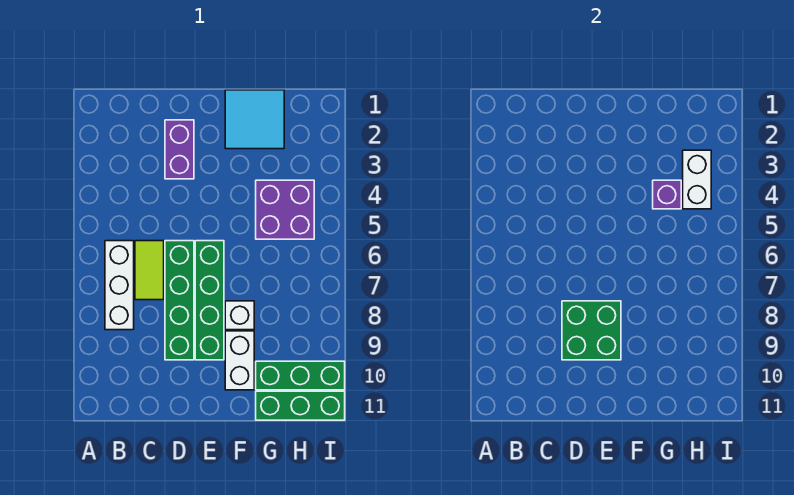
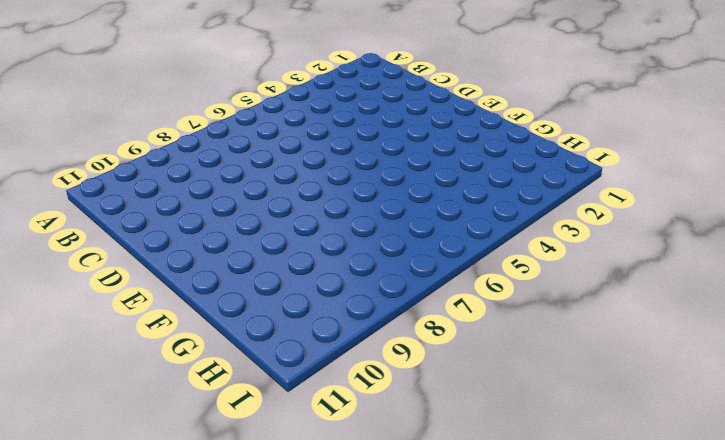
none -> white brick B6:B8 level 1
none -> lime tile C6:C7 level 1
none -> purple brick D2:D3 level 1

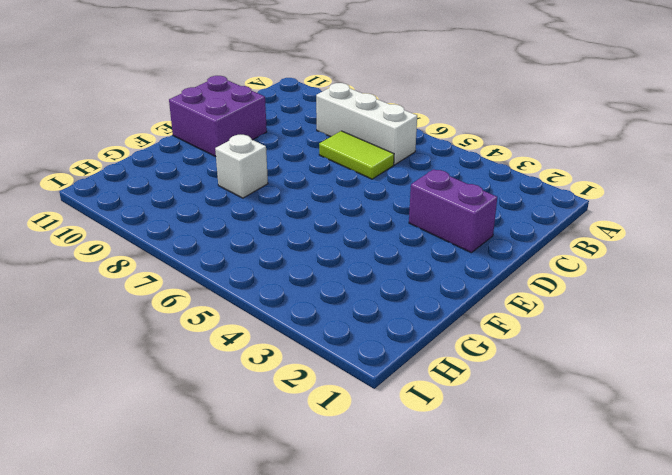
purple brick D10:E11 level 1 -> purple brick G4:H5 level 1
none -> green brick D6:D9 level 1
none -> green brick E6:E9 level 1
none -> cyan tile F1:G2 level 1

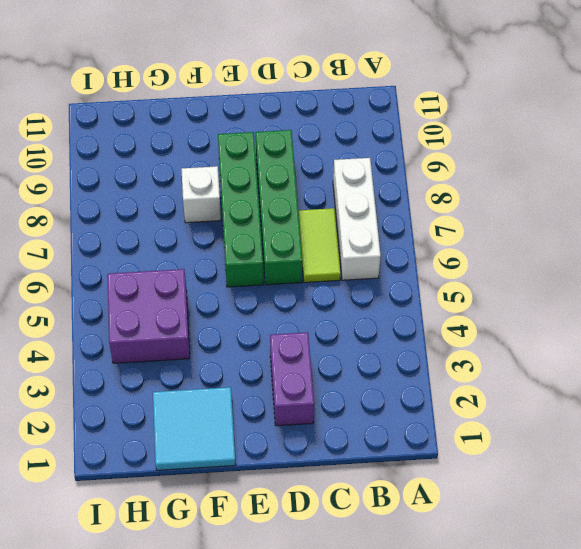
none -> white brick F9:F10 level 1
none -> green brick G10:I10 level 1
none -> green brick G11:I11 level 1

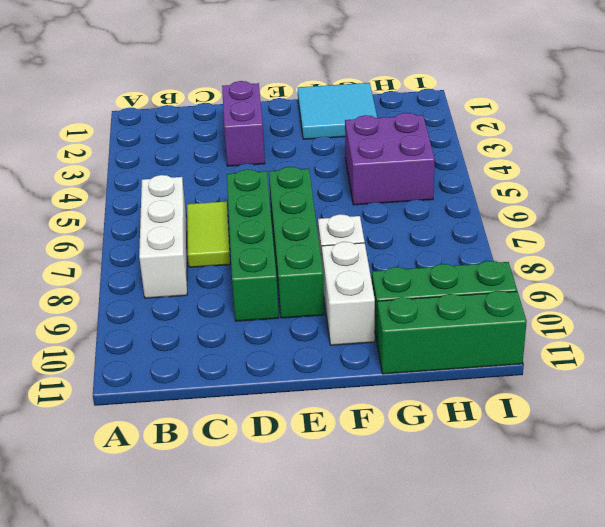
none -> green brick D8:E9 level 2
none -> purple brick G4 level 2
none -> white brick H3:H4 level 2

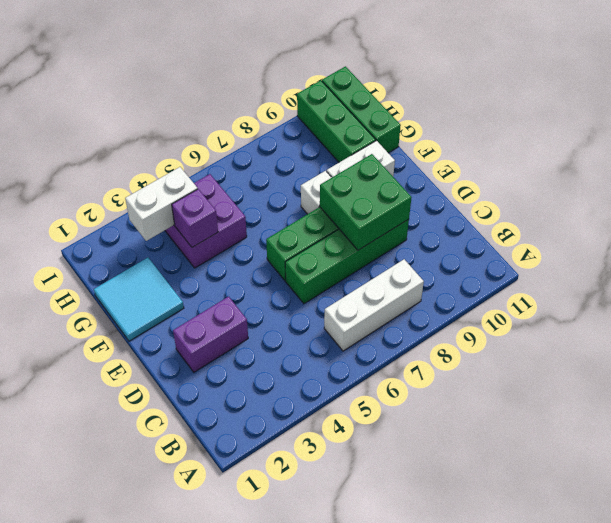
none -> lime tile C6:C7 level 1

